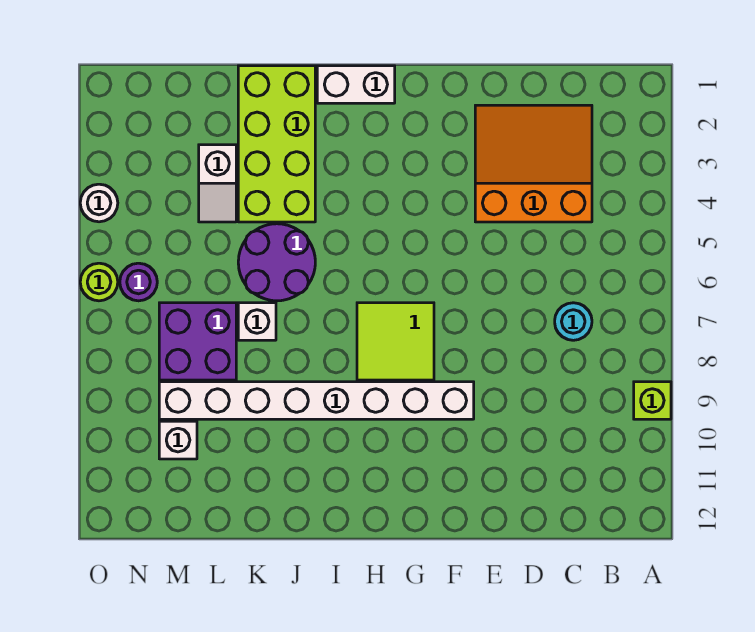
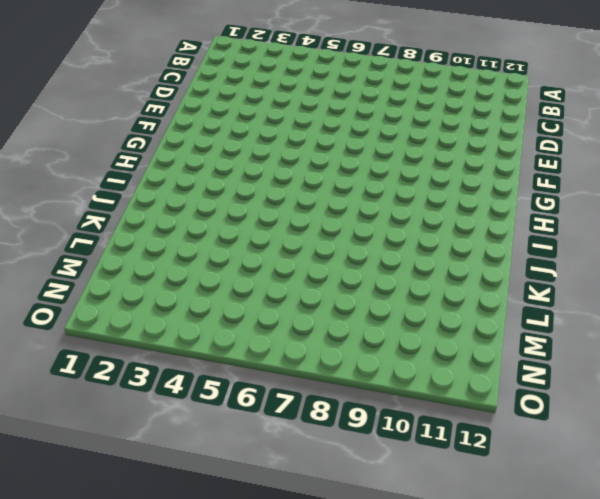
none -> lime brick A9 level 1
none -> orange slope C2:E4 level 1 top 4
none -> cyan round brick C7 level 1

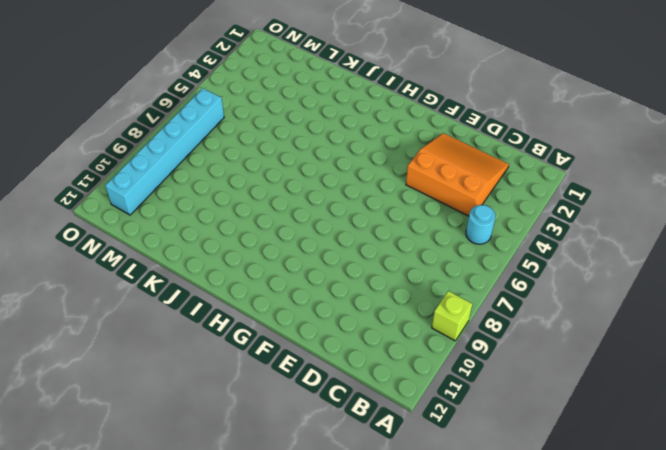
cyan round brick B5 level 1 -> cyan round brick C7 level 1
cyan brick N6:N11 level 1 -> purple round brick N6 level 1
none -> white brick F9:M9 level 1
none -> lime tile G7:H8 level 1
none -> white brick H1:I1 level 1

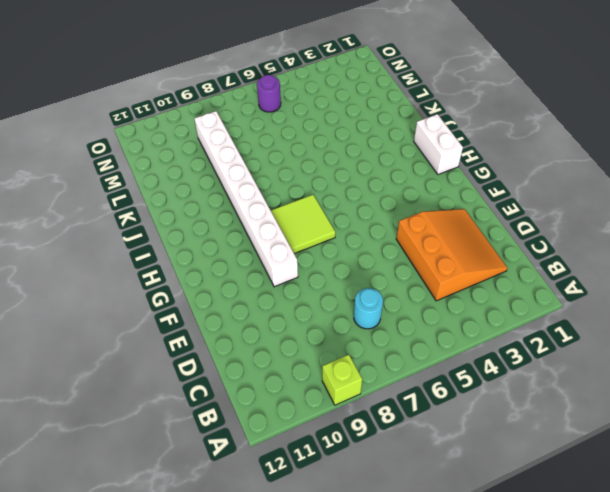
none -> lime brick J1:K4 level 1
none -> purple round brick J5:K6 level 1
none -> white brick K7 level 1

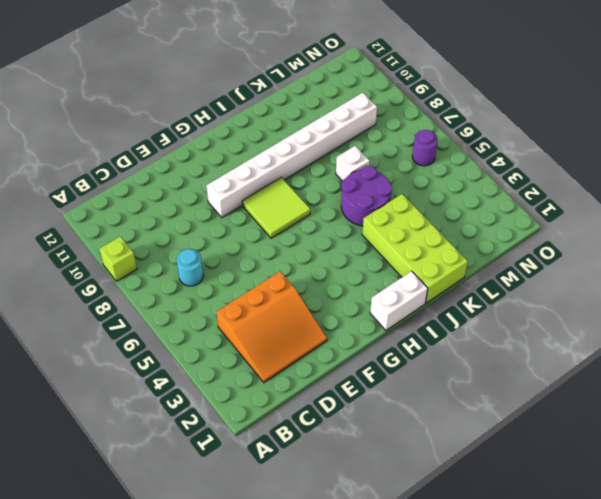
none -> white slope L3:L4 level 1 top 3
none -> purple brick L7:M8 level 1
none -> white brick M10 level 1

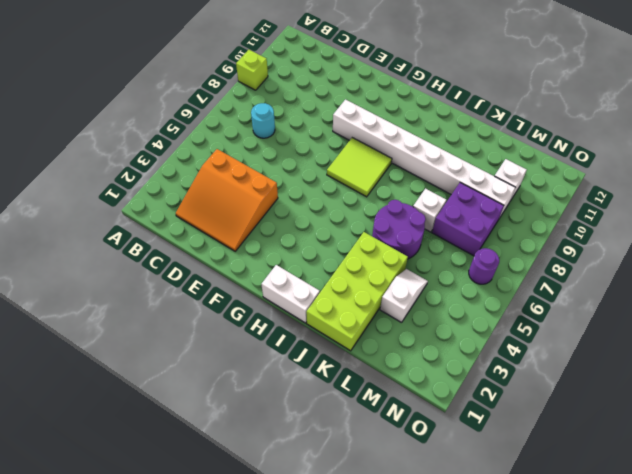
none -> white round brick O4 level 1
none -> lime round brick O6 level 1

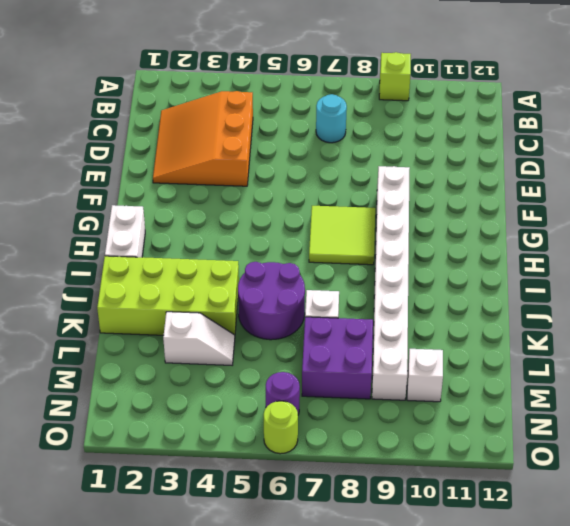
none -> white round brick O4 level 1

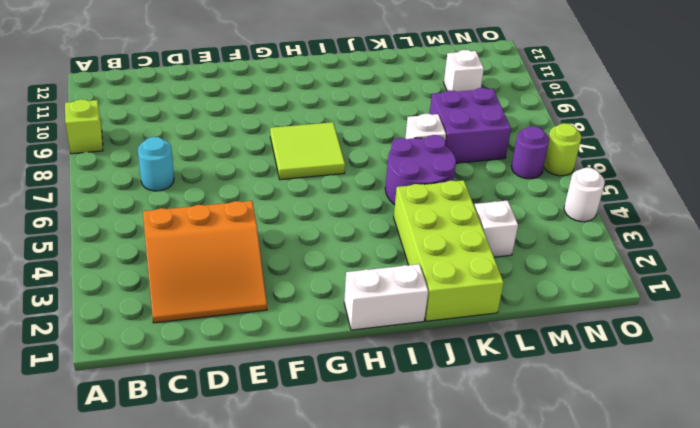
none -> white brick F9:M9 level 1

